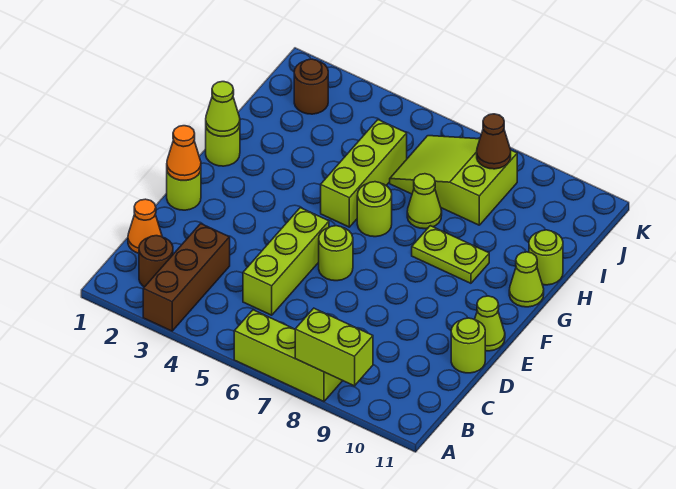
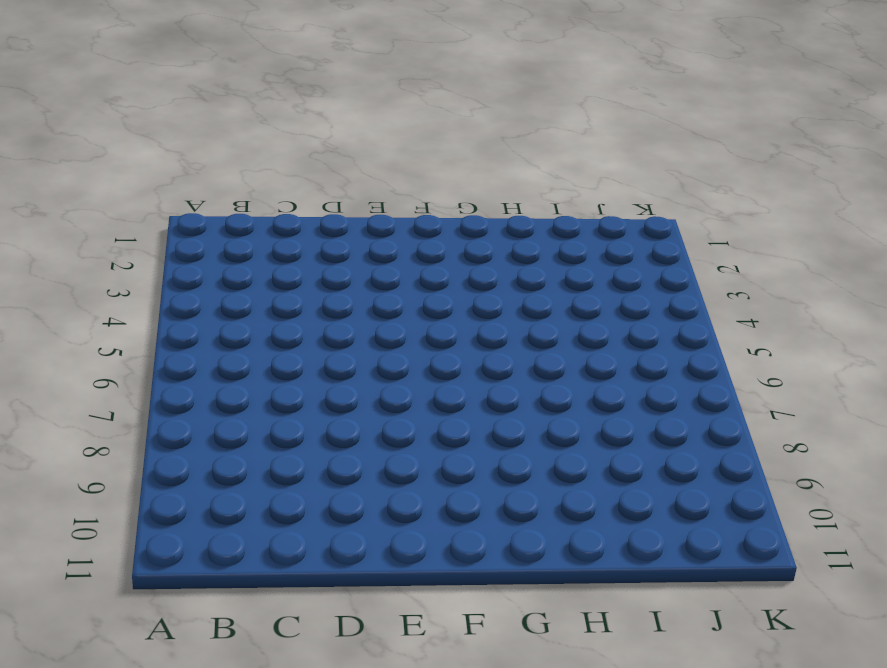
none -> brown brick A3:C3 level 1
none -> lime brick A6:A8 level 1
none -> brown round brick B2 level 1

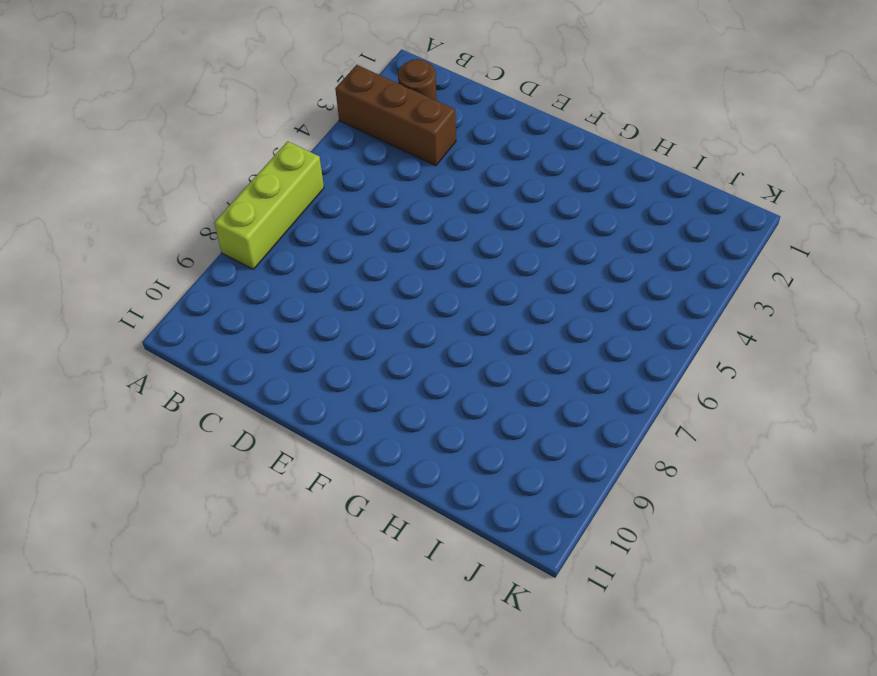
none -> orange cone C1 level 1
none -> lime brick C5:E5 level 1
none -> lime round brick D11 level 1

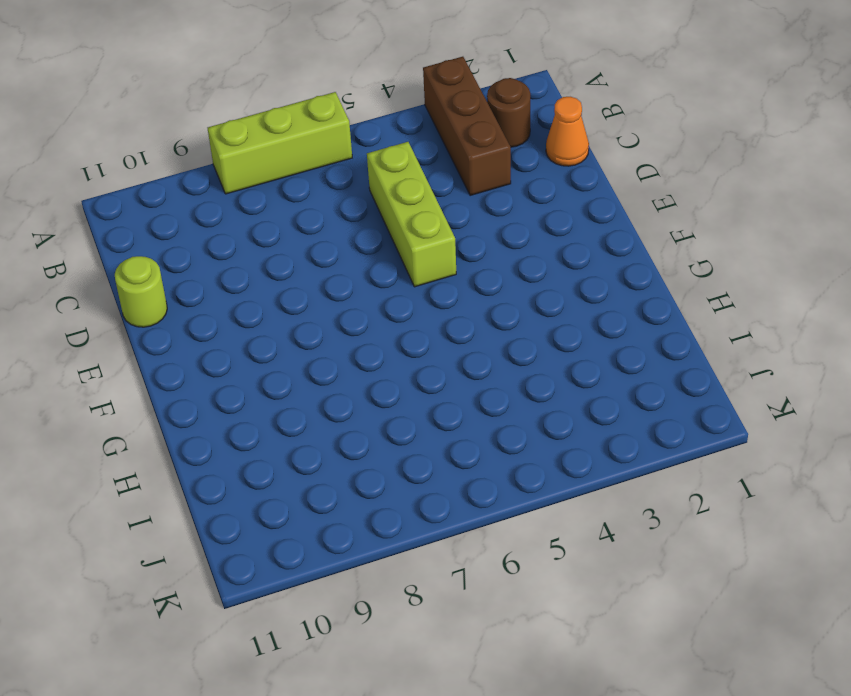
none -> lime round brick E1 level 1
none -> lime round brick E6 level 1
none -> lime cone E11 level 1

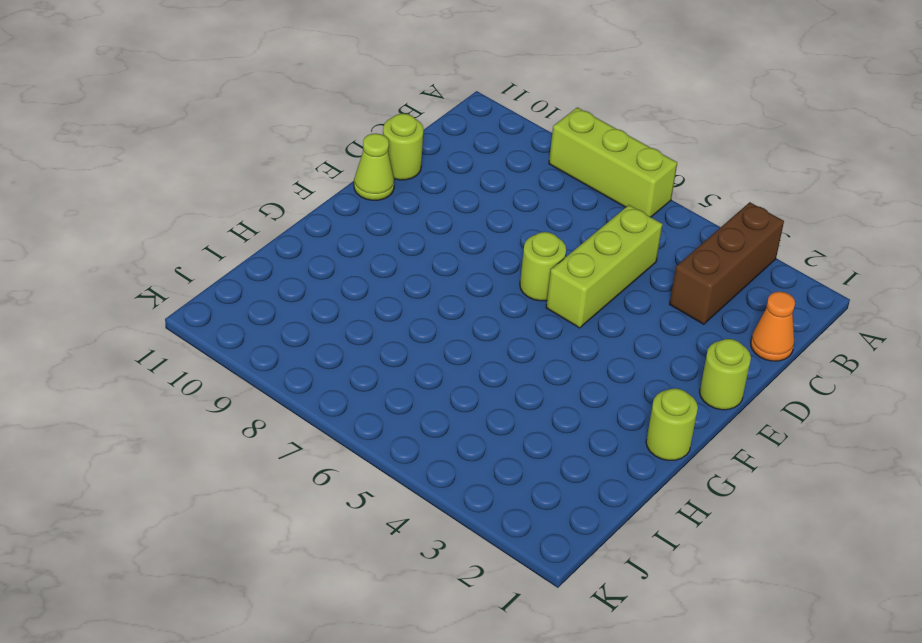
none -> brown round brick B2 level 1
none -> lime brick G5:I5 level 1
none -> lime round brick G6 level 1

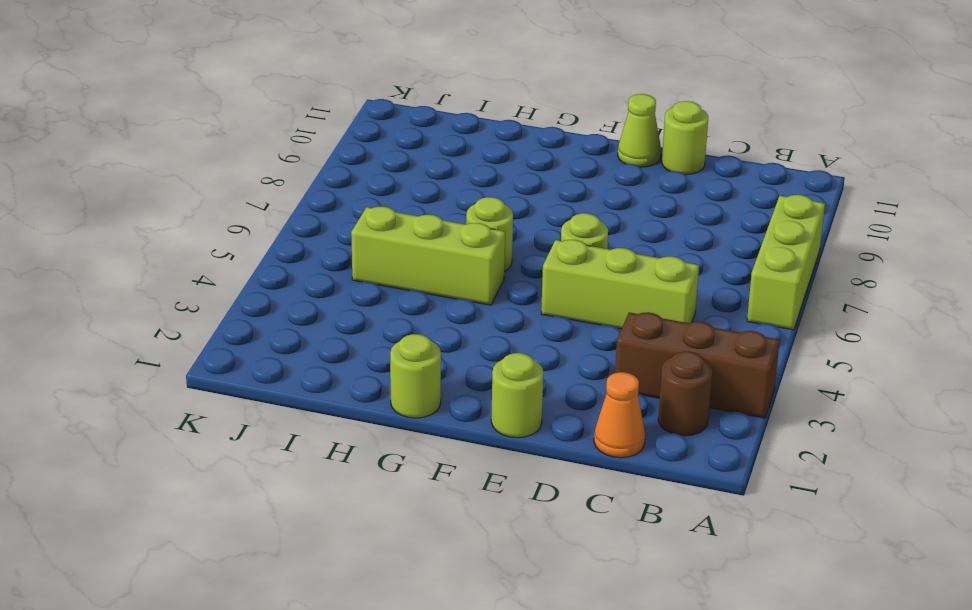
none -> lime plate G8:G9 level 1
none -> lime cone G11 level 1
none -> lime cone H7 level 1

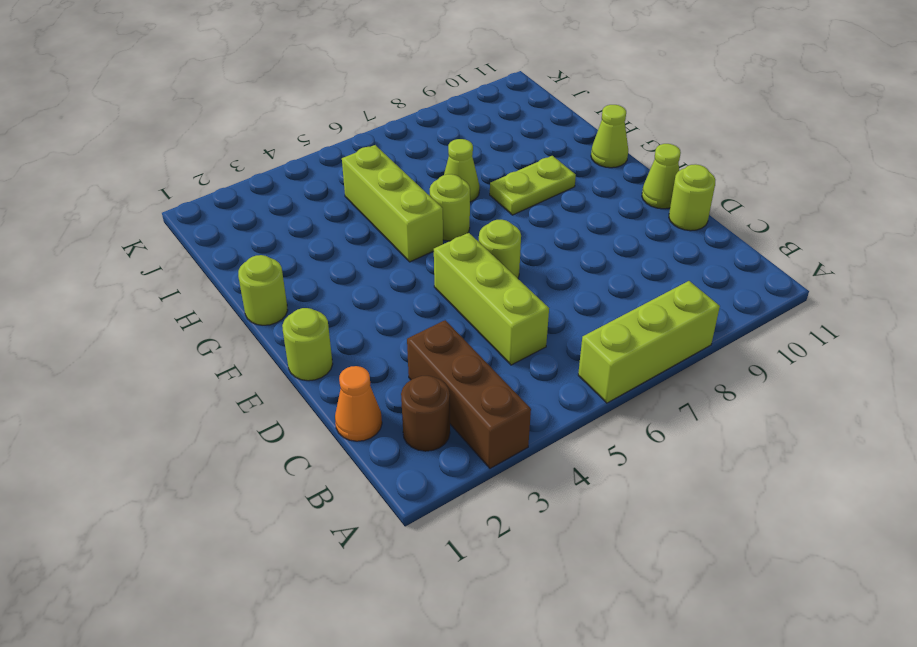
none -> lime round brick H11 level 1
none -> lime slope I6:J8 level 1 top 8
none -> brown round brick J2 level 1

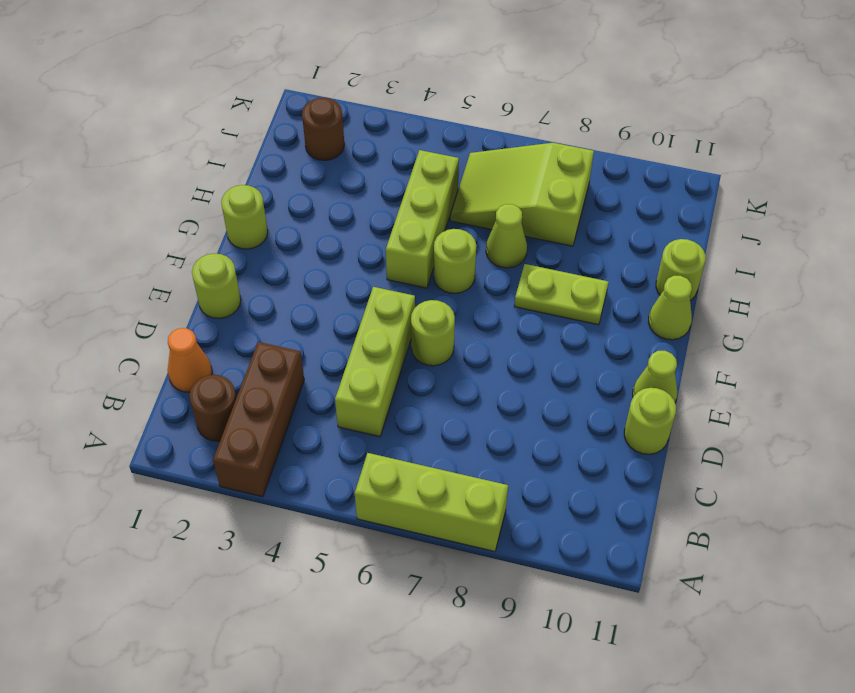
none -> lime brick A8:A9 level 2
none -> orange cone E1 level 2
none -> lime cone G1 level 2

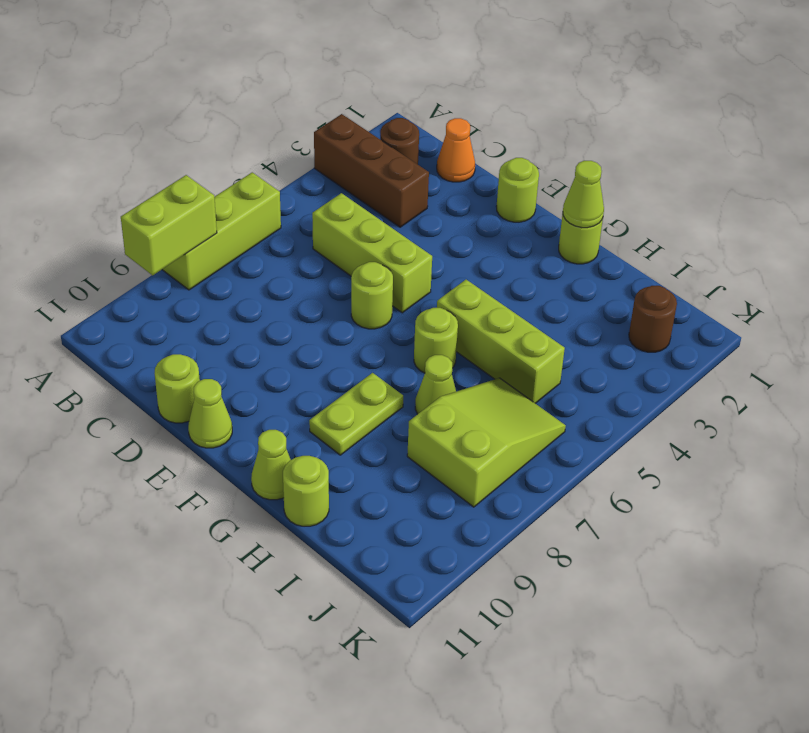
none -> orange cone E1 level 2
none -> brown cone J8 level 2

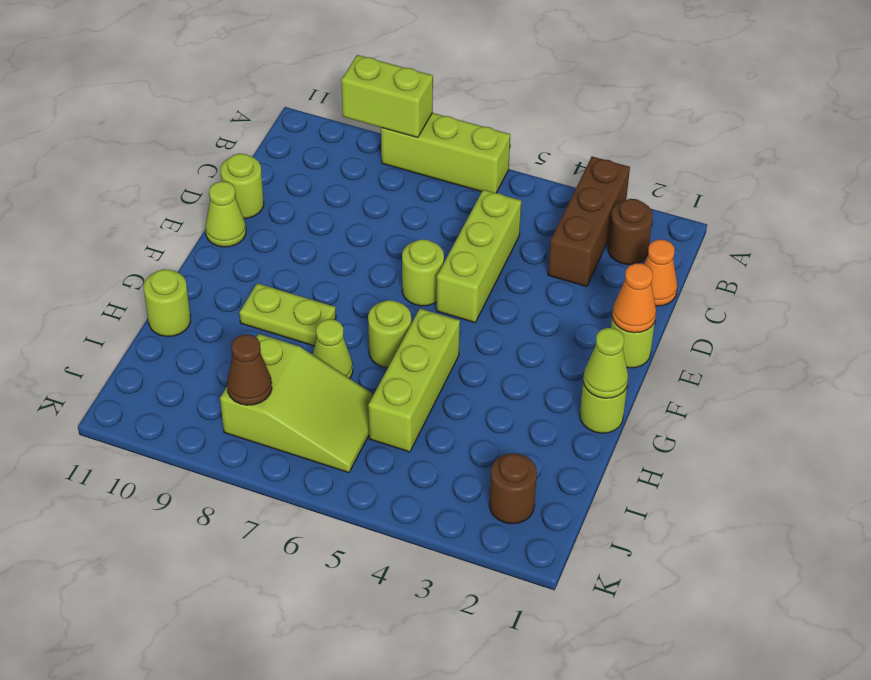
none -> lime cone G11 level 1

